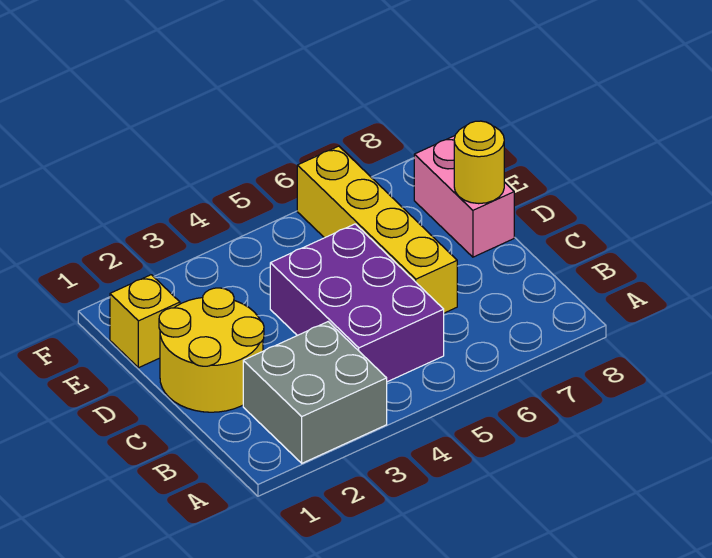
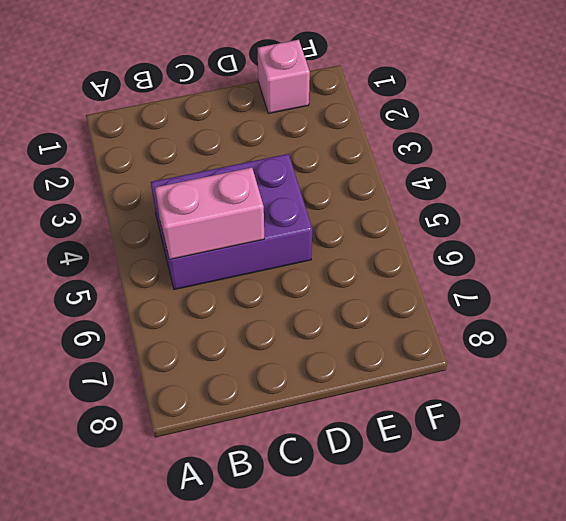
pink brick B5:C5 level 2 -> pink brick D8:E8 level 1
pink brick E1 level 1 -> yellow brick E1 level 1
none -> grey brick A2:B3 level 1
none -> yellow round brick C1:D2 level 1

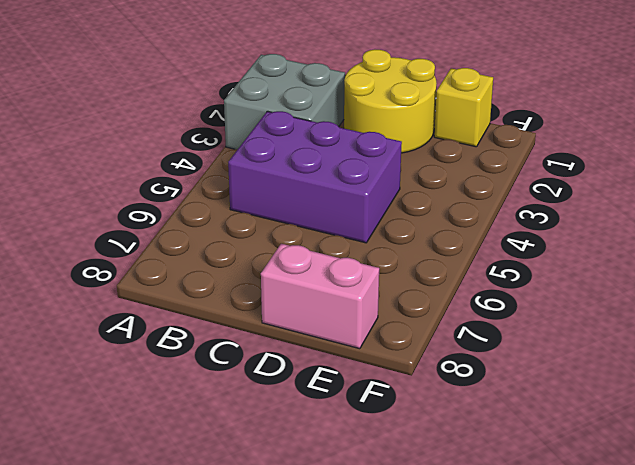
none -> yellow brick C6:F6 level 1
none -> yellow round brick D8 level 2

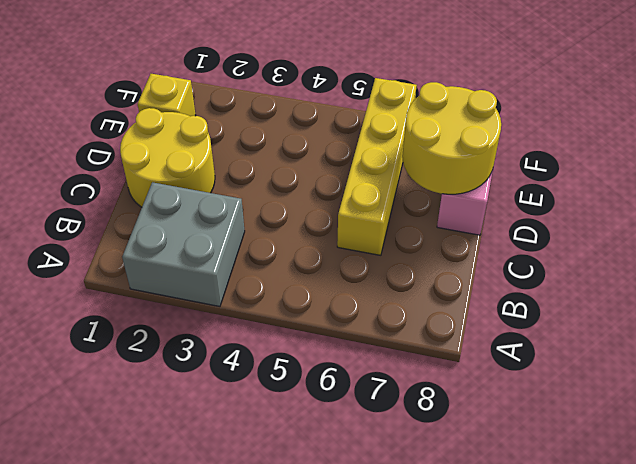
yellow round brick D7:E8 level 2 -> yellow round brick D8 level 2
none -> purple brick B4:D5 level 1

